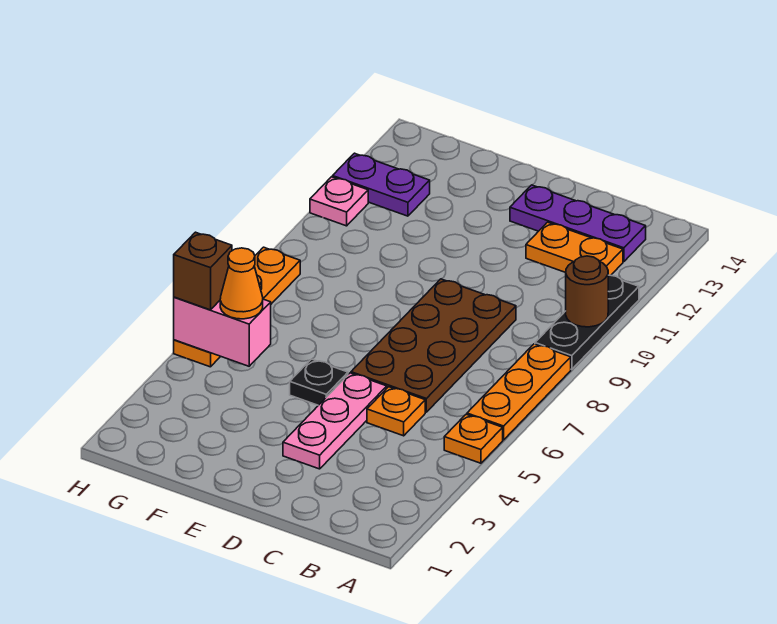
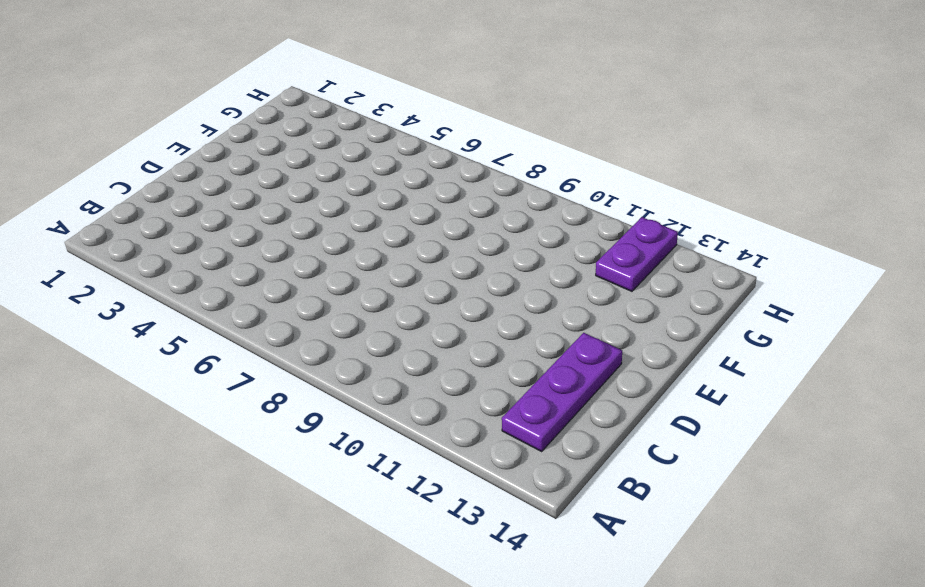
none -> orange plate A5 level 1
none -> orange plate A6:A8 level 1
none -> black plate A9:A11 level 1

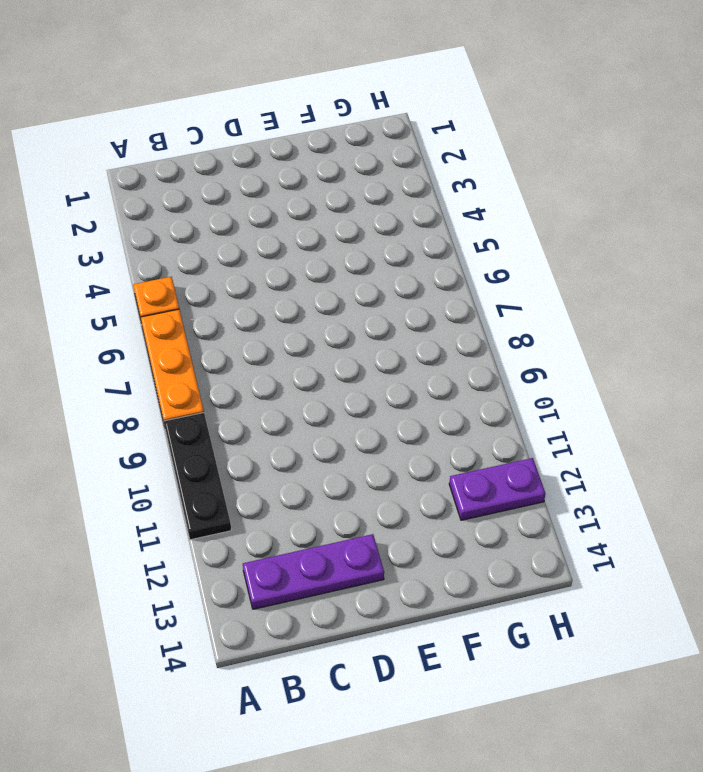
none -> orange plate B12:C12 level 1
none -> orange plate C5 level 1
none -> brown plate C6:D9 level 1

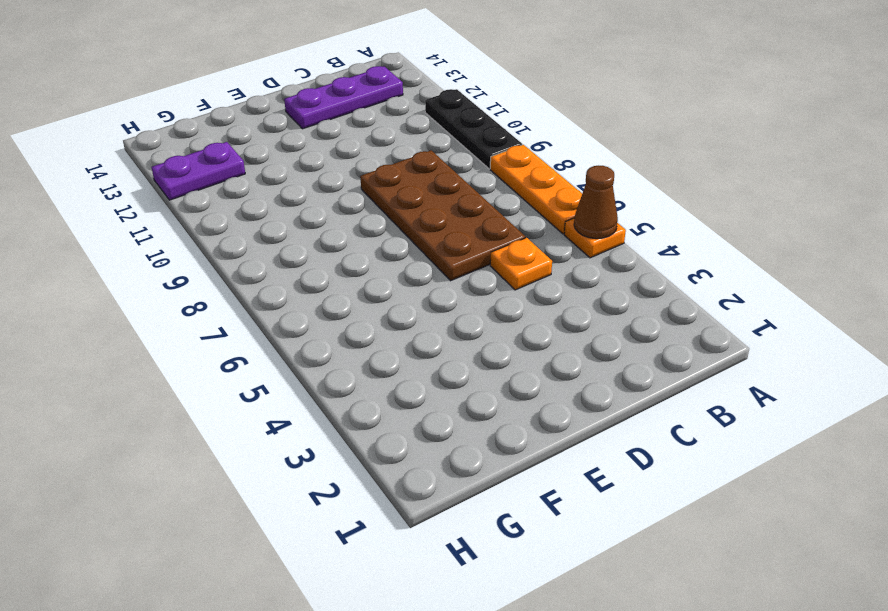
brown cone A5 level 2 -> none
none -> orange plate B12:C12 level 1
none -> pink plate D3:D5 level 1
none -> black plate E5 level 1

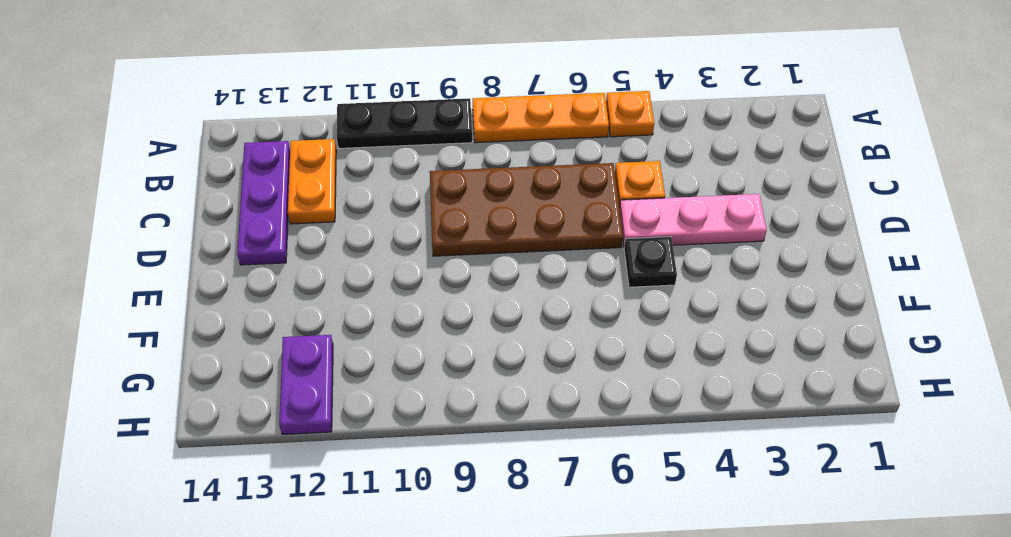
none -> orange plate H5:H8 level 1
none -> pink plate H11 level 1
none -> brown round brick A10 level 2

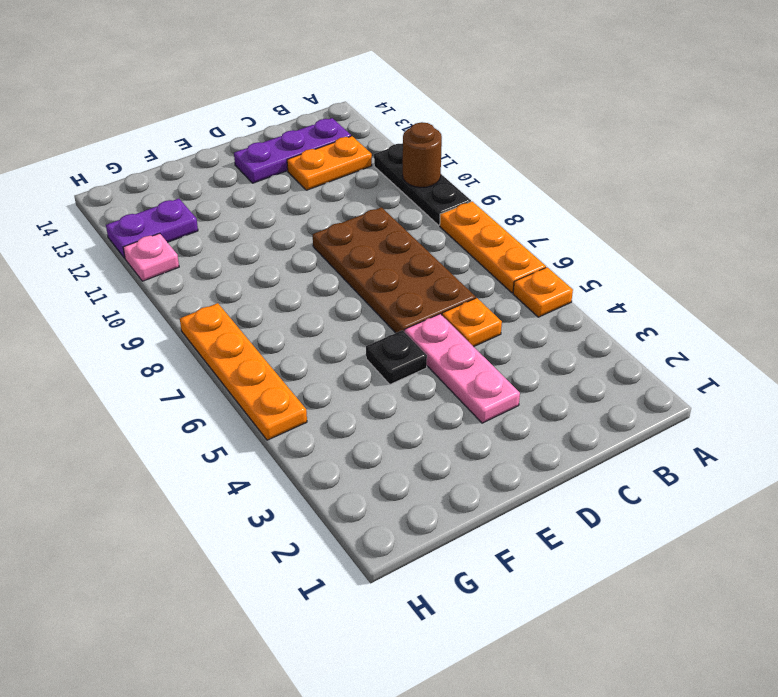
none -> pink brick G5:H5 level 2
none -> orange cone G5 level 3
none -> brown brick H5 level 3

